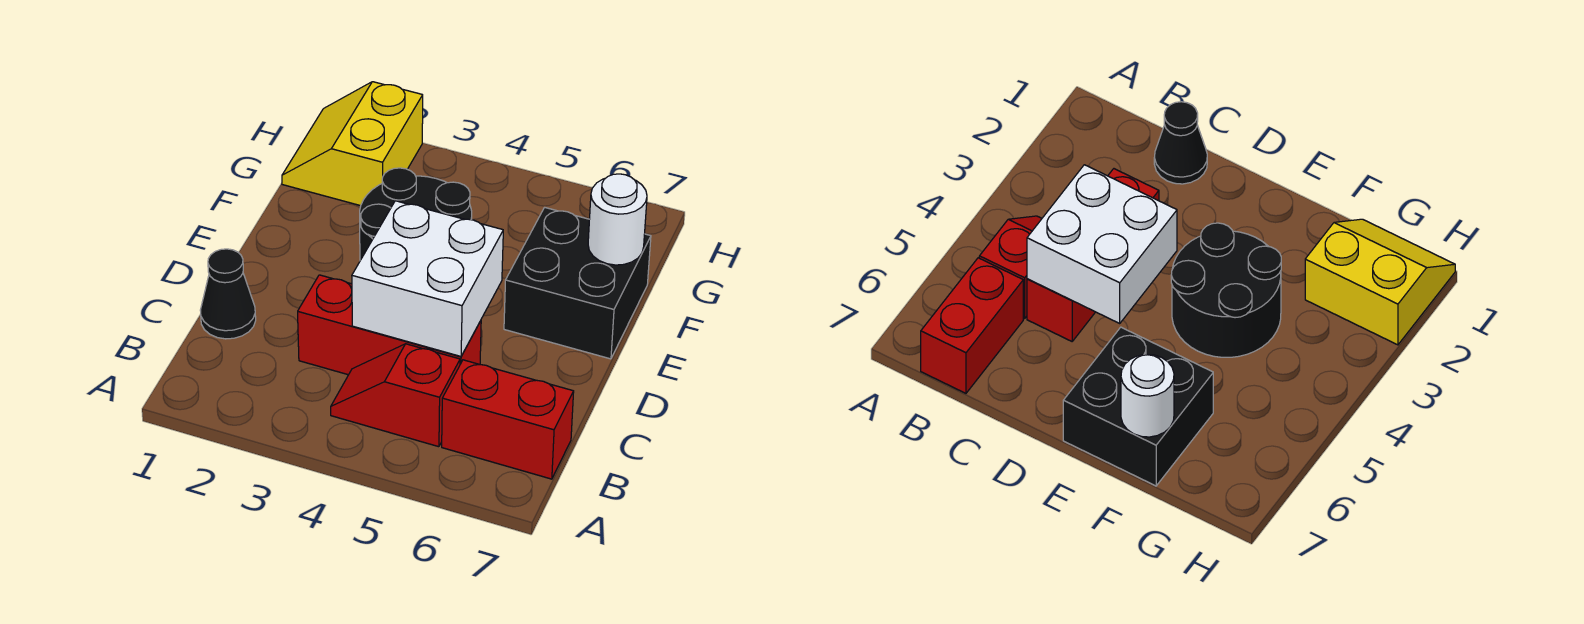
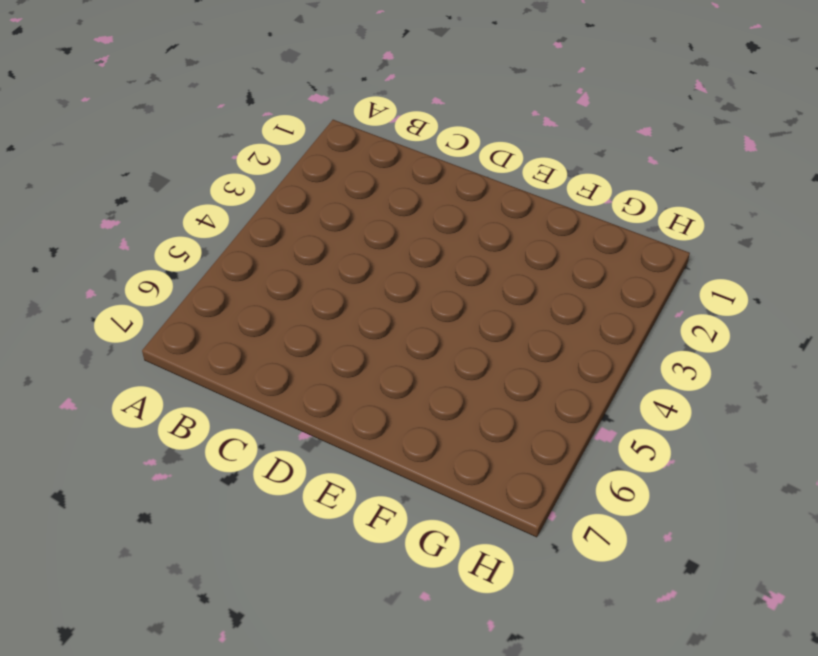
none -> red slope B4:B5 level 1 top 5
none -> red brick B6:B7 level 1

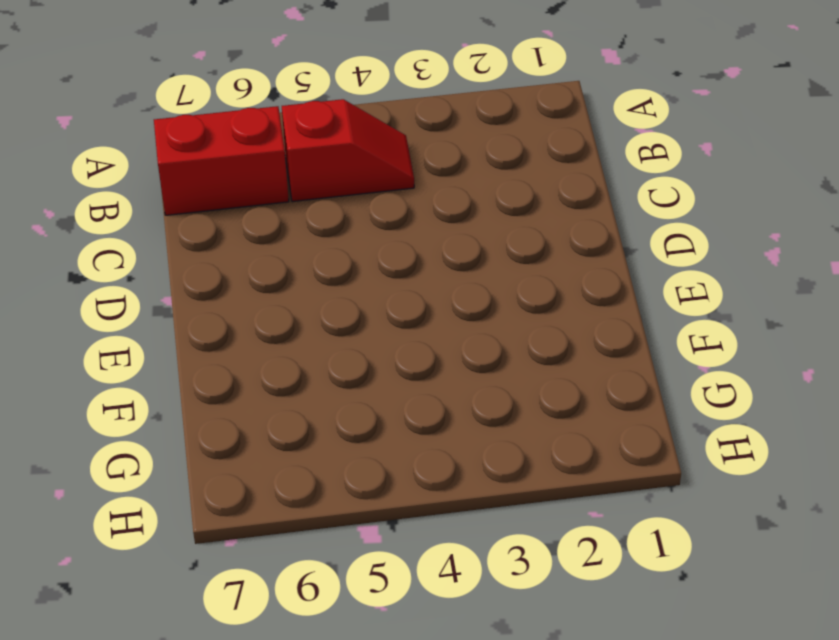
none -> black cone C1 level 1
none -> red brick C3:C5 level 1

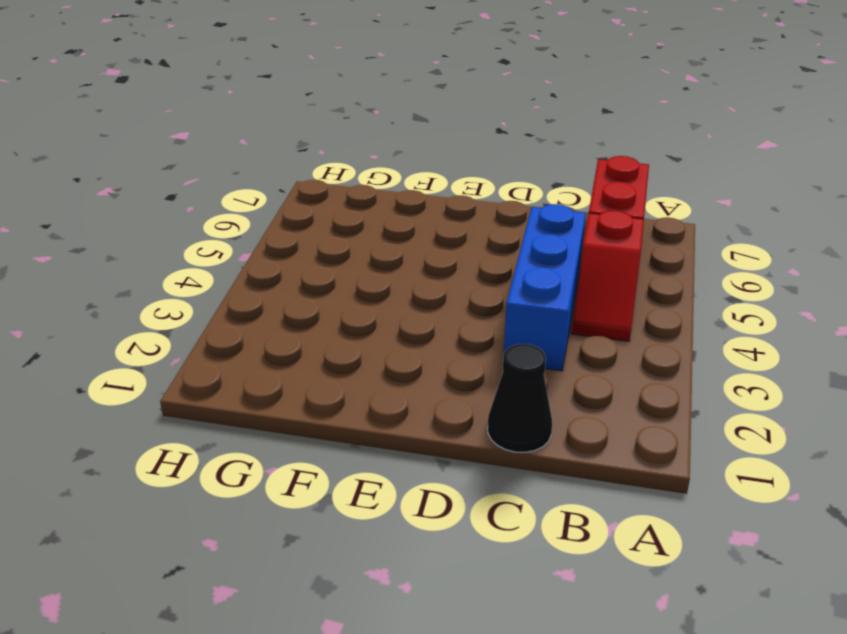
blue brick C3:C5 level 1 -> red brick C3:C5 level 1
none -> black round brick E3:F4 level 1
none -> black brick E6:F7 level 1

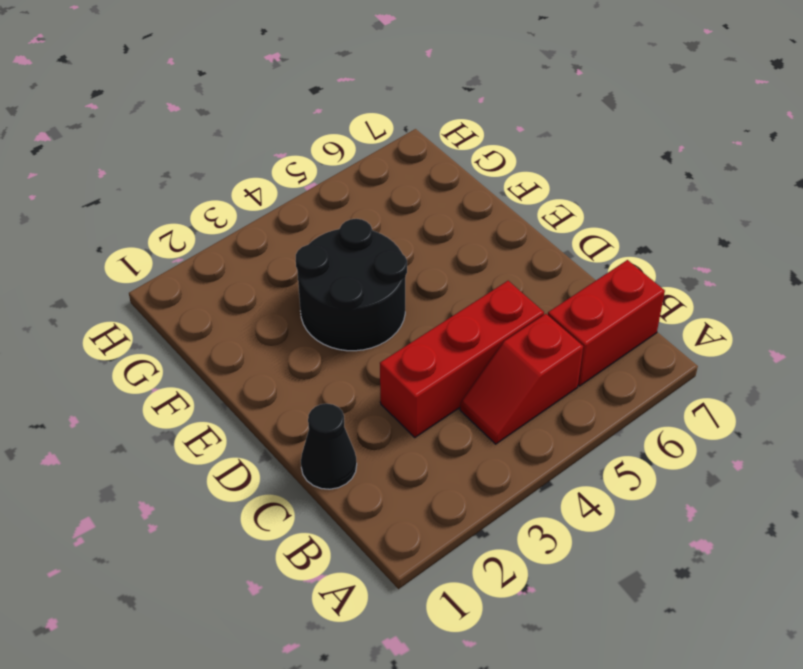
none -> black brick E6:F7 level 1
none -> yellow slope G1:H2 level 1 top 2

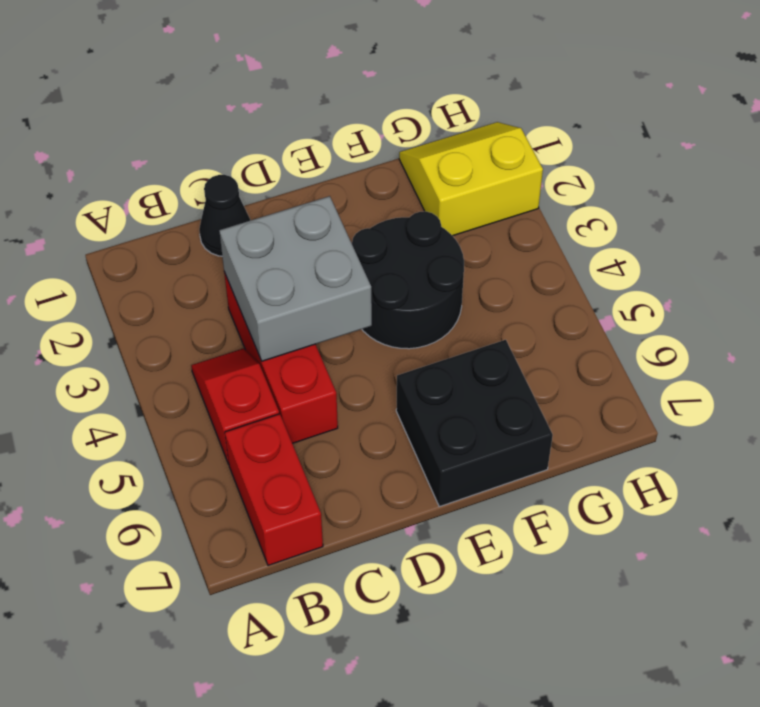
grey brick C3:D4 level 2 -> white brick C4:D5 level 2
none -> white round brick F7 level 2

